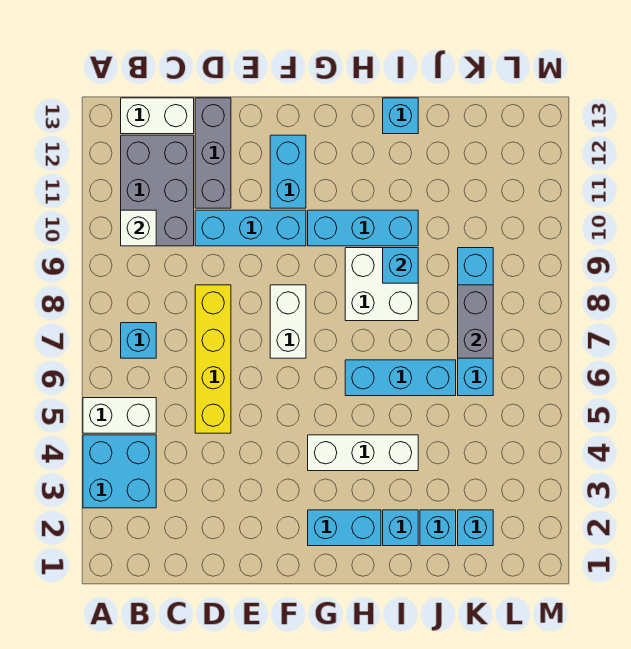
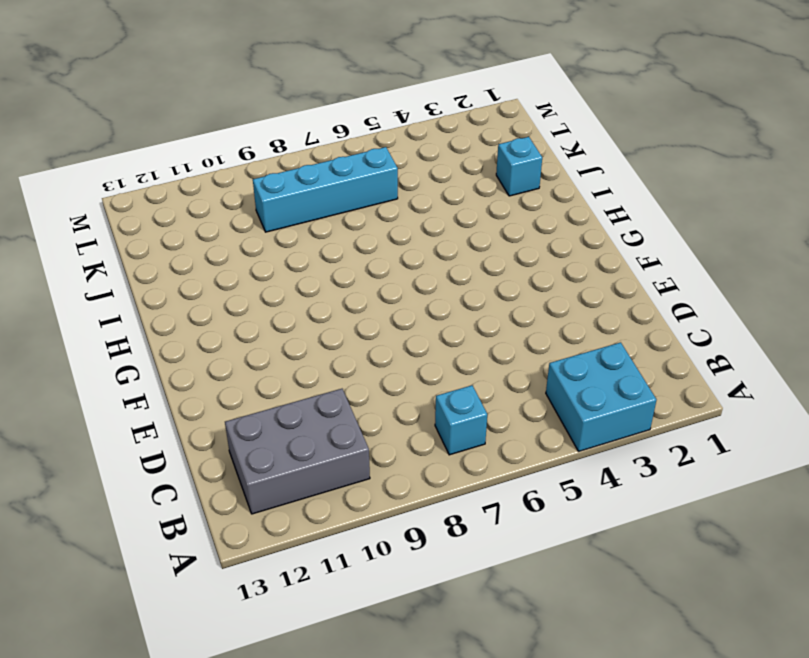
none -> white brick A5:B5 level 1
none -> white brick B13:C13 level 1
none -> yellow brick D5:D8 level 1

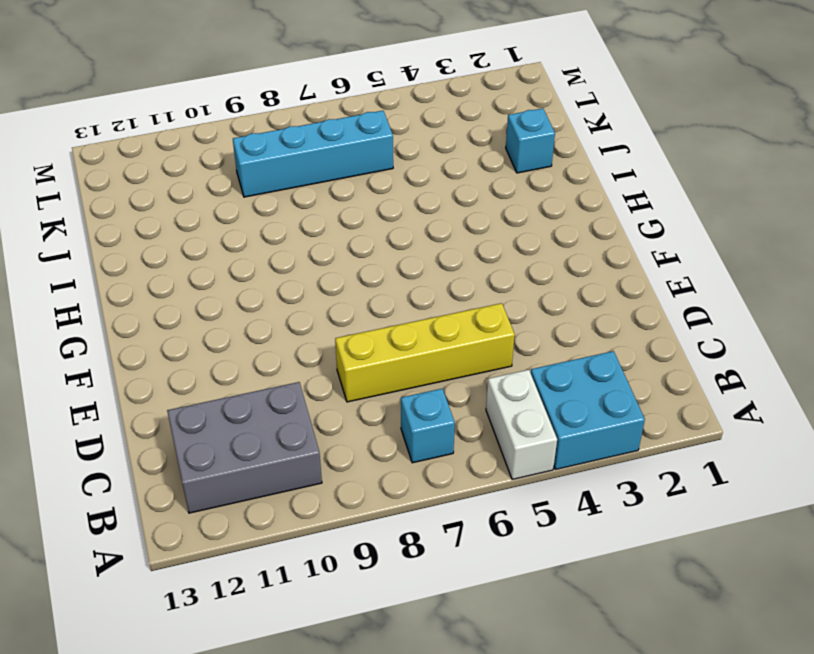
none -> white brick B13:C13 level 1
none -> cyan brick D10:F10 level 1
none -> grey brick D11:D13 level 1

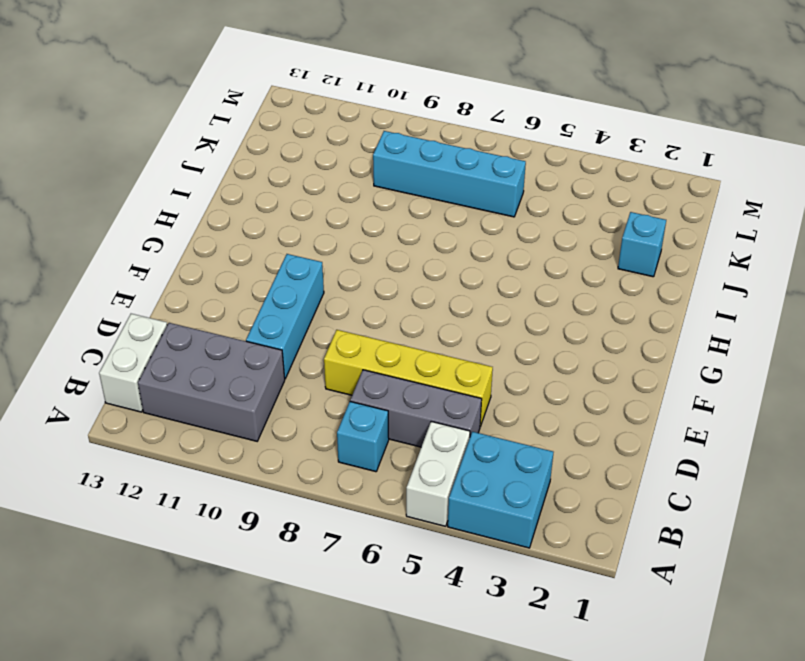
grey brick C5:C7 level 1 -> grey brick D11:D13 level 1
none -> white brick F7:F8 level 1
none -> cyan brick F11:F12 level 1
none -> cyan brick G2:H2 level 1

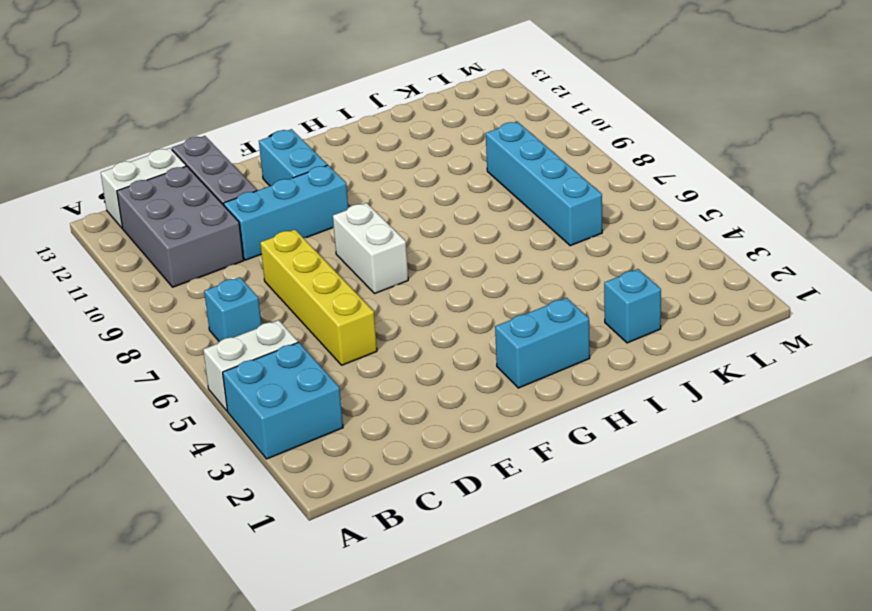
none -> white brick G4:I4 level 1
none -> cyan brick G10:I10 level 1
none -> cyan brick H6:J6 level 1

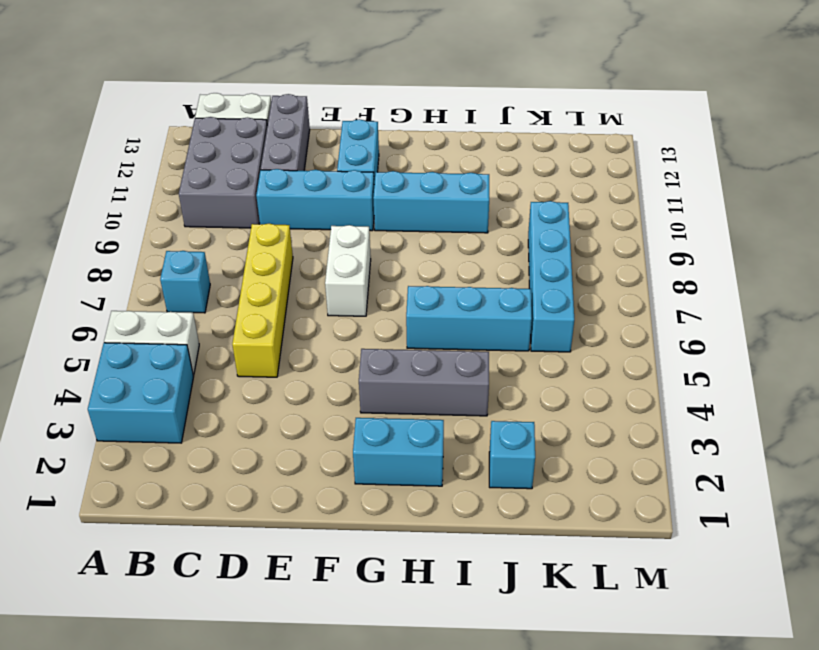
grey brick G4:I4 level 1 -> white brick G4:I4 level 1
none -> white brick H8:I9 level 1
none -> cyan brick I2 level 1
none -> cyan brick I13 level 1

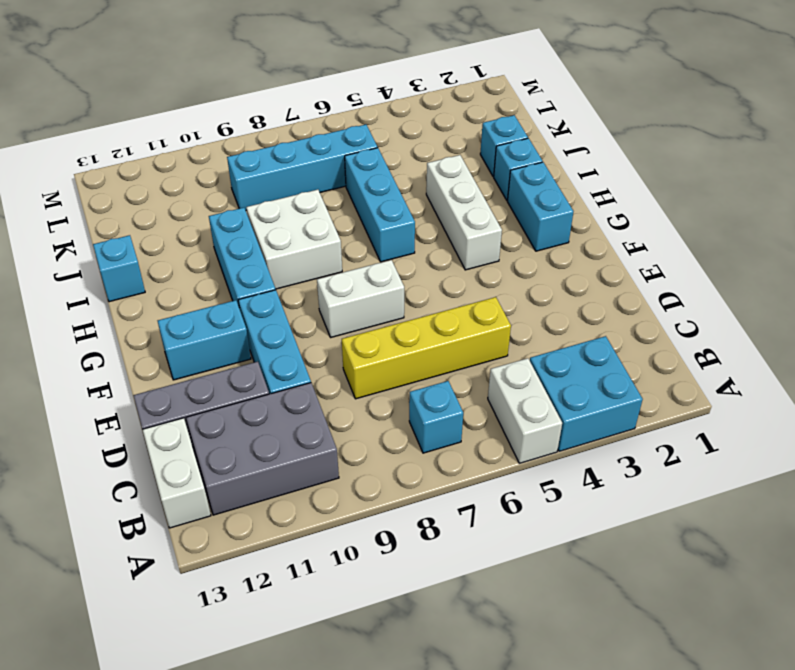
none -> cyan brick K2 level 1
none -> white brick B10 level 2
none -> cyan brick I9 level 2

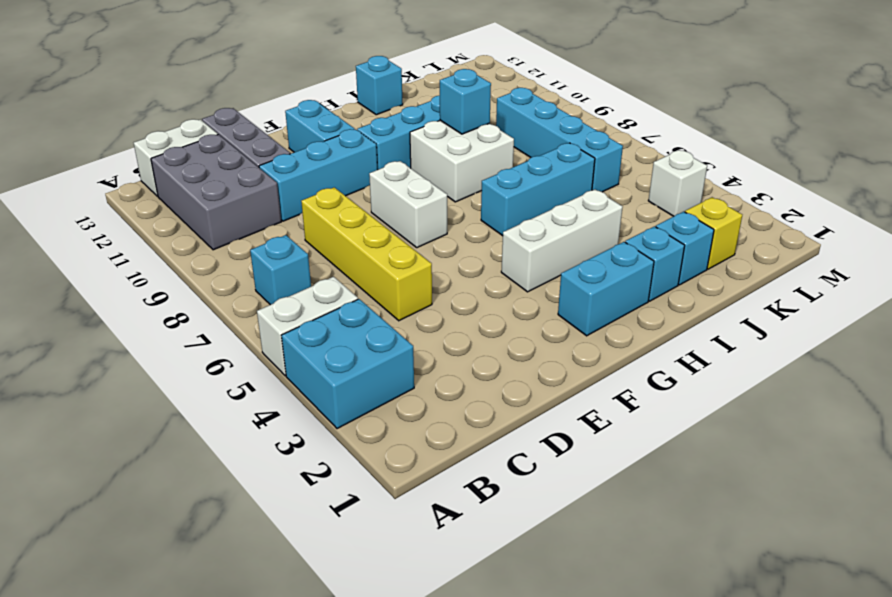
yellow brick K2 level 1 -> cyan brick K2 level 1
white brick L4 level 1 -> white brick B10 level 2
none -> grey brick K7:K8 level 2

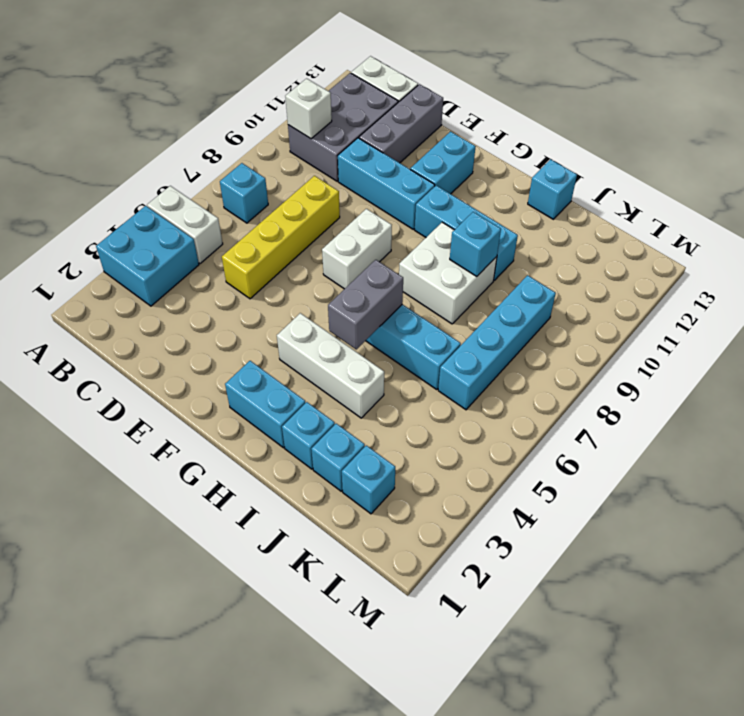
grey brick H5:H6 level 2 -> grey brick K7:K8 level 2

